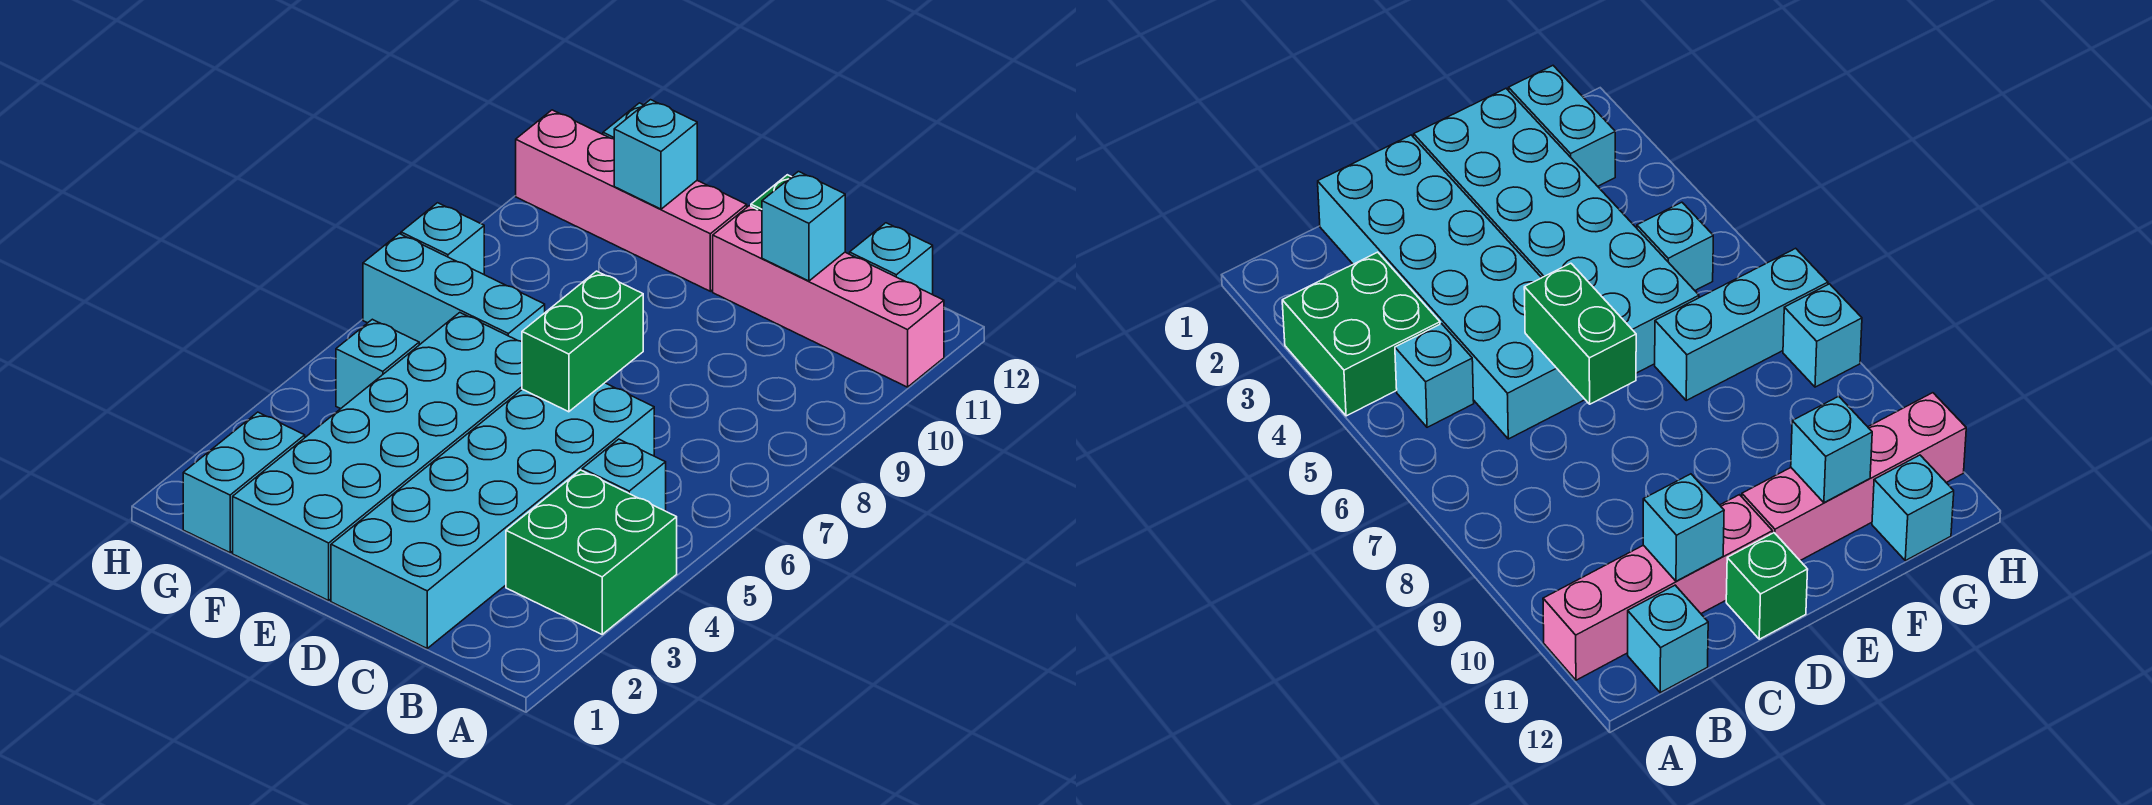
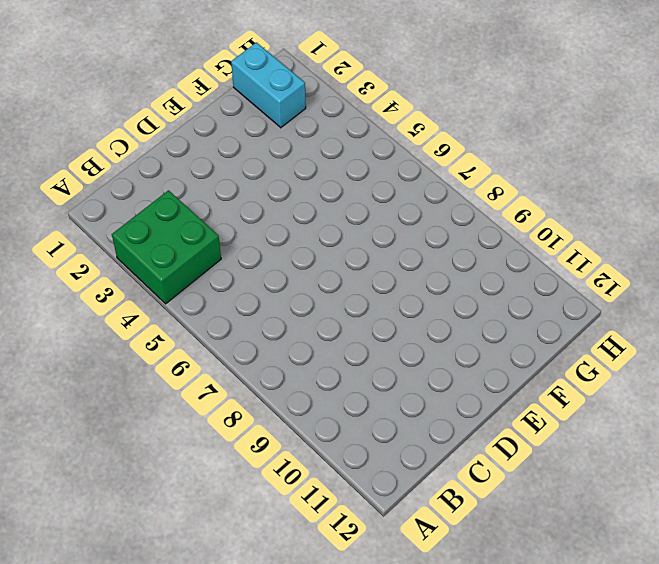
none -> pink brick A11:D11 level 1
none -> cyan brick B5 level 1
none -> cyan brick B12 level 1

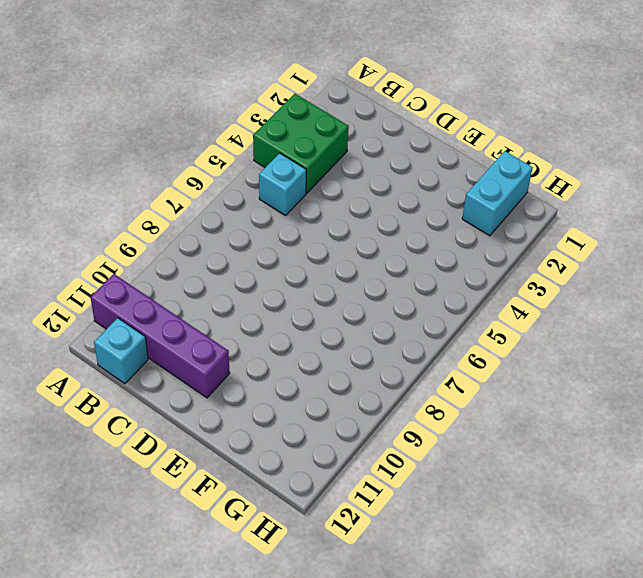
purple brick A11:D11 level 1 -> pink brick A11:D11 level 1
none -> cyan brick C1:D6 level 1
none -> green brick D12 level 1
none -> cyan brick E1:F6 level 1

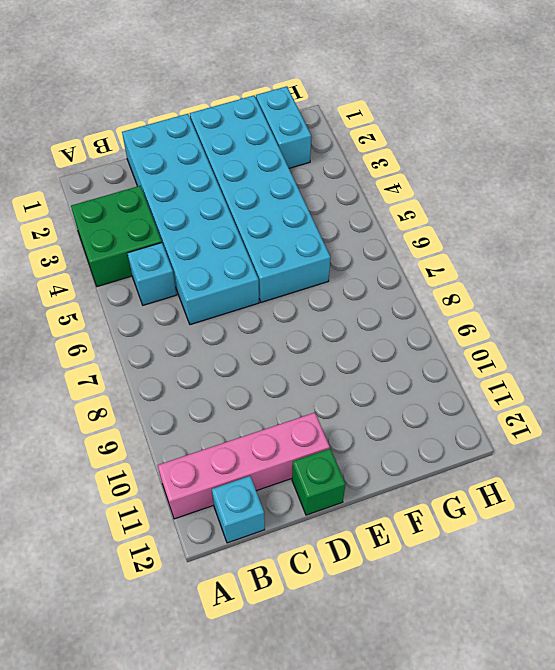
none -> pink brick E11:H11 level 1
none -> cyan brick F7:H7 level 1
none -> cyan brick G5 level 1

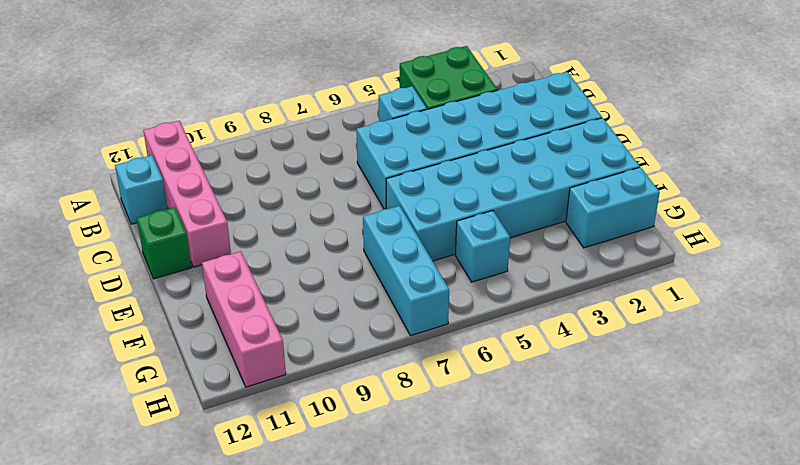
pink brick F11:H11 level 1 -> pink brick E11:H11 level 1
none -> cyan brick G12 level 1
none -> cyan brick H8 level 1
none -> cyan brick C11 level 2

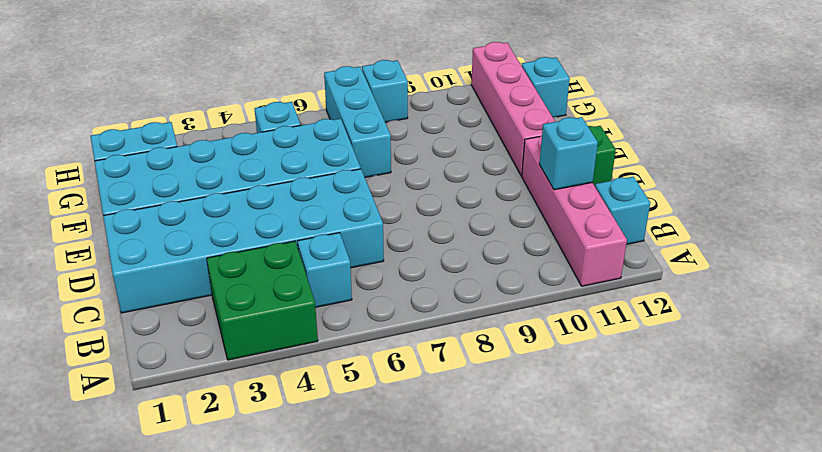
none -> green brick D6:D7 level 2
none -> cyan brick F11 level 2

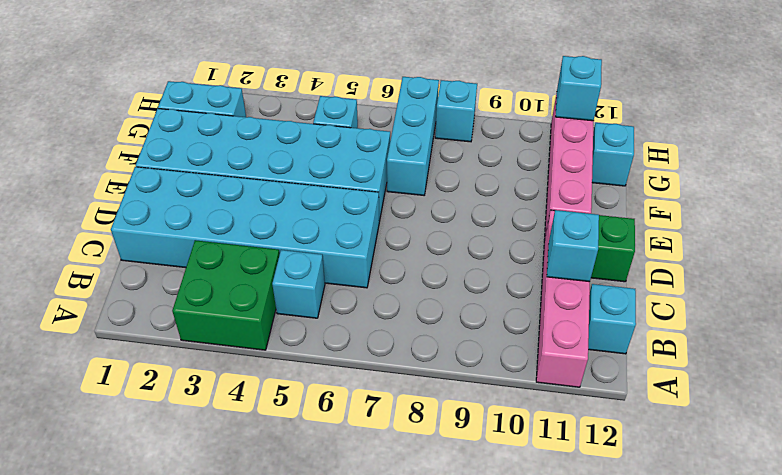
cyan brick H11 level 2 -> cyan brick F11 level 2
none -> green brick D6:D7 level 2

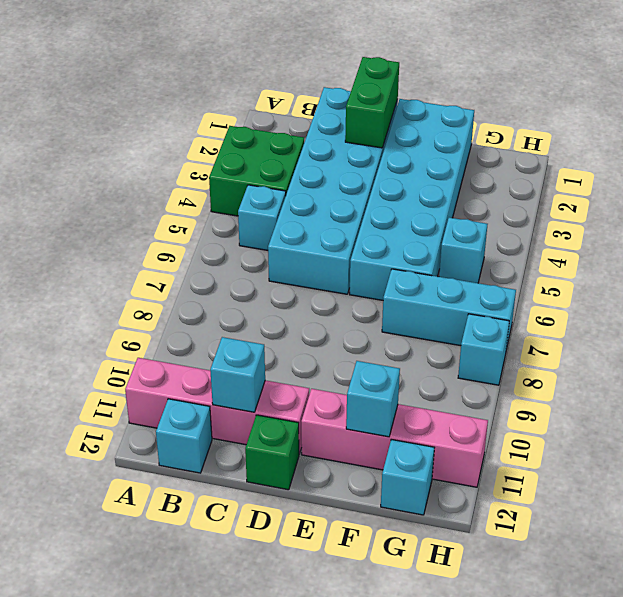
green brick D1:D2 level 2 -> green brick D6:D7 level 2
none -> cyan brick G1:G2 level 1

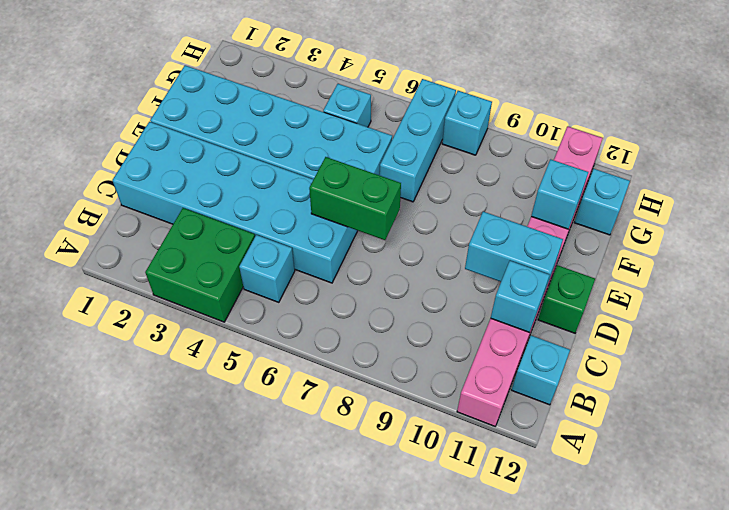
cyan brick D10:D11 level 2 -> cyan brick G1:G2 level 1

